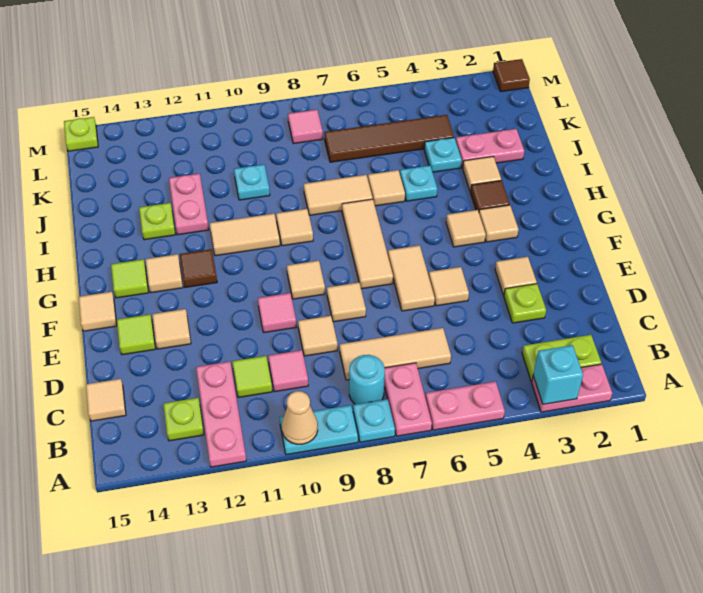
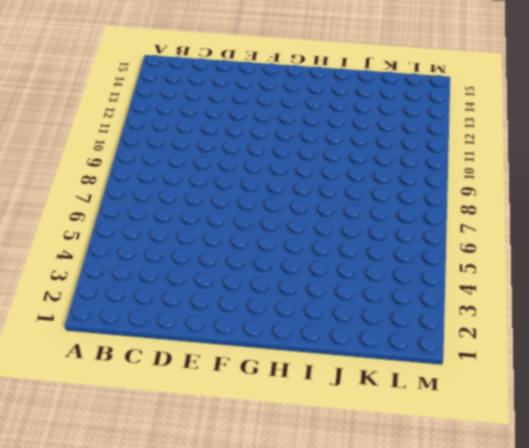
none -> pink plate A2:A3 level 1
none -> pink plate A5:A6 level 1
none -> pink plate A7:B7 level 1
none -> cyan plate A8 level 1

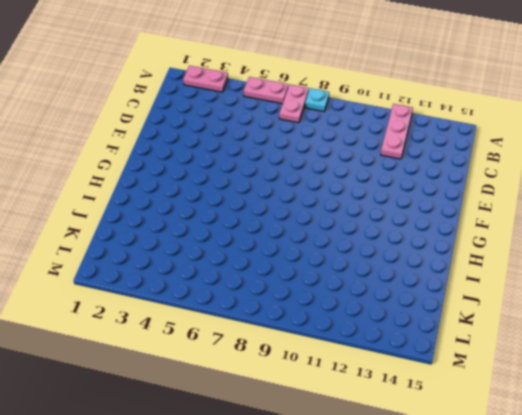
none -> cyan plate A9:A10 level 1
none -> lime plate B2:B3 level 1
none -> cyan round brick B8 level 1
none -> lime plate B13 level 1

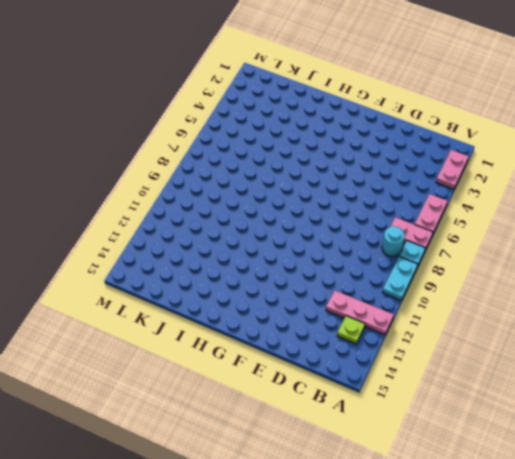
none -> lime plate B2:B3 level 1
none -> tan tile C6:C8 level 1
none -> pink tile C10 level 1
none -> lime tile C11 level 1

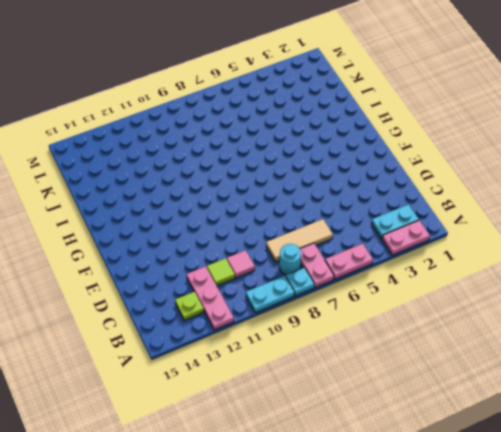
cyan plate B2:B3 level 1 -> lime plate B2:B3 level 1
none -> tan tile C15 level 1
none -> lime plate D3 level 1
none -> tan tile D9 level 1
none -> tan tile E3 level 1

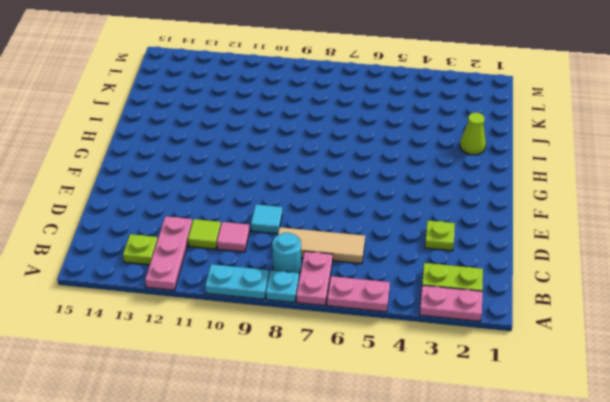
cyan tile D9 level 1 -> tan tile D9 level 1
lime cone I2 level 1 -> none
none -> tan tile C15 level 1
none -> tan tile E3 level 1
none -> tan tile E5 level 1
none -> tan tile E6:F6 level 1

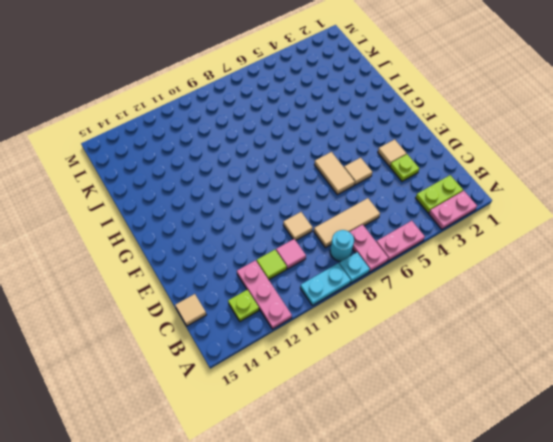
none -> tan tile E8 level 1
none -> pink tile E10 level 1
none -> tan tile E13 level 1
none -> lime tile E14 level 1

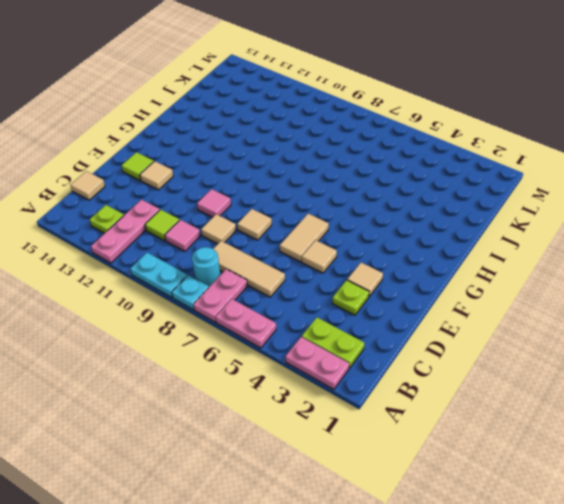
none -> tan tile F7:H7 level 1
none -> tan tile F9 level 1
none -> tan tile F15 level 1
none -> tan tile G3 level 1

